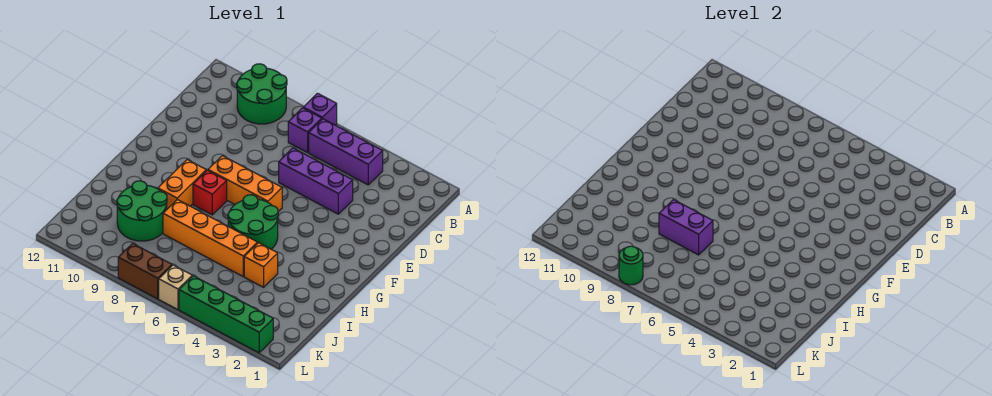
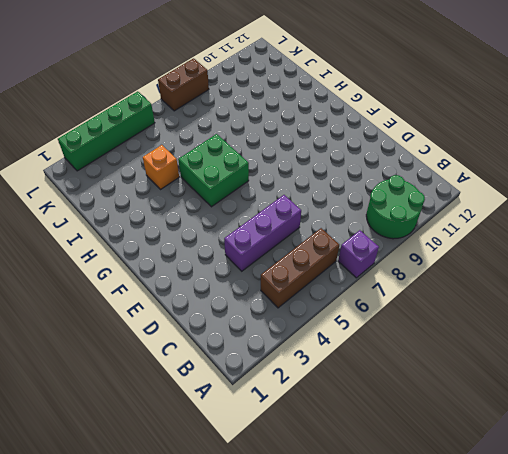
brown brick B4:B6 level 1 -> purple brick B4:B6 level 1
green brick G5:H6 level 1 -> green round brick G5:H6 level 1
none -> purple brick B7 level 1
none -> orange brick F6:F8 level 1
none -> red brick G8 level 1

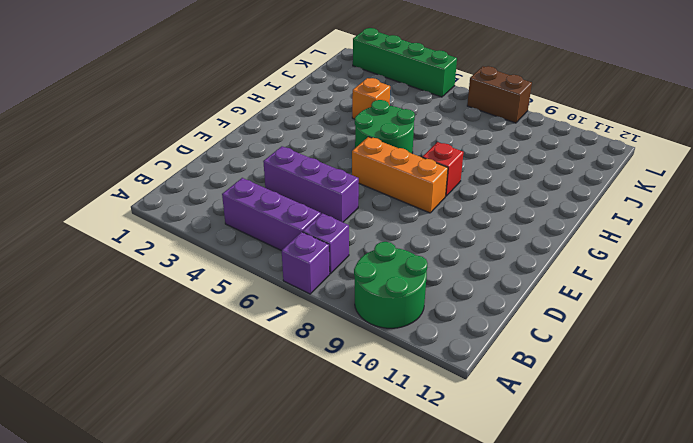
none -> orange brick G9:H9 level 1
none -> orange brick I5:I8 level 1
none -> green round brick I9:J10 level 1

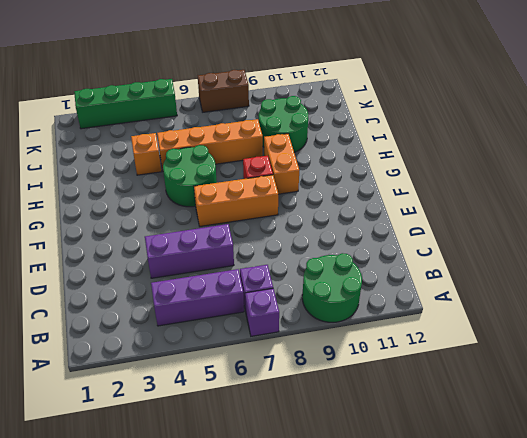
none -> tan brick L6 level 1
none -> purple brick I7:I8 level 2
none -> green round brick L8 level 2

